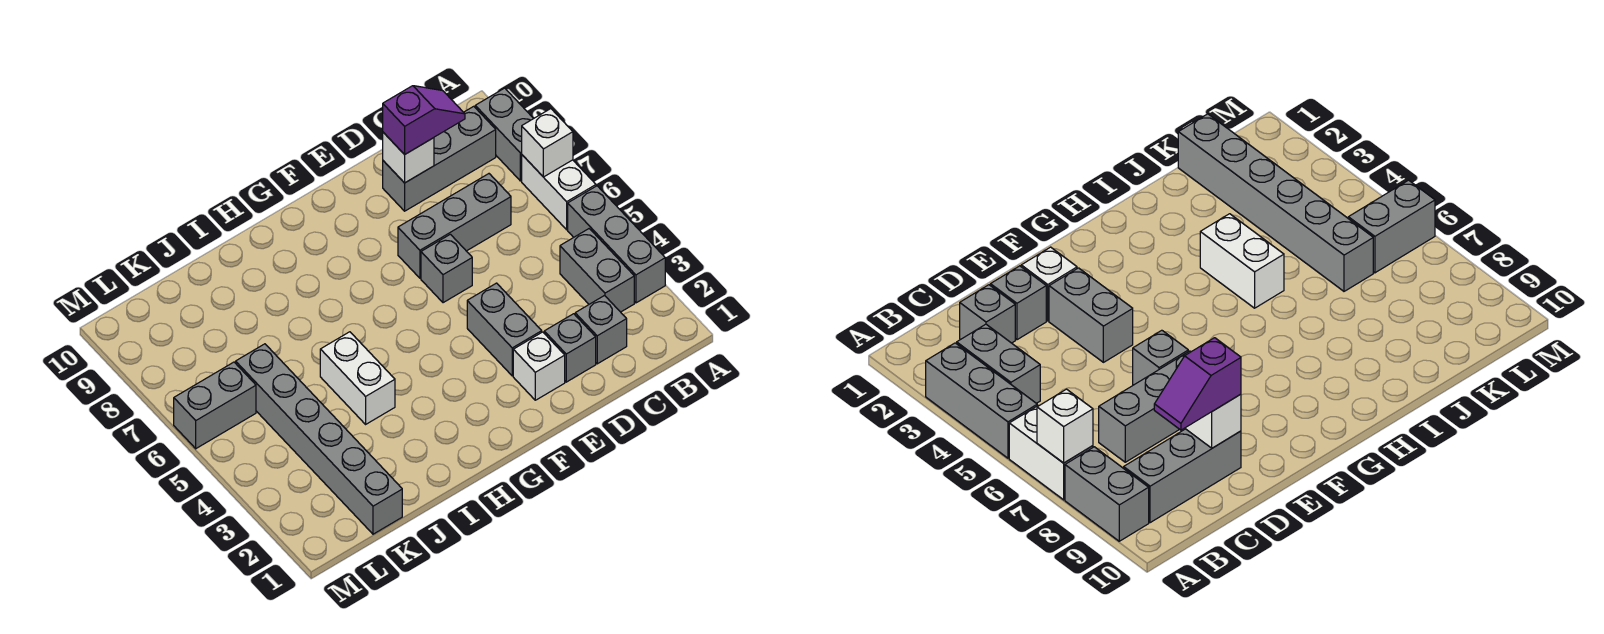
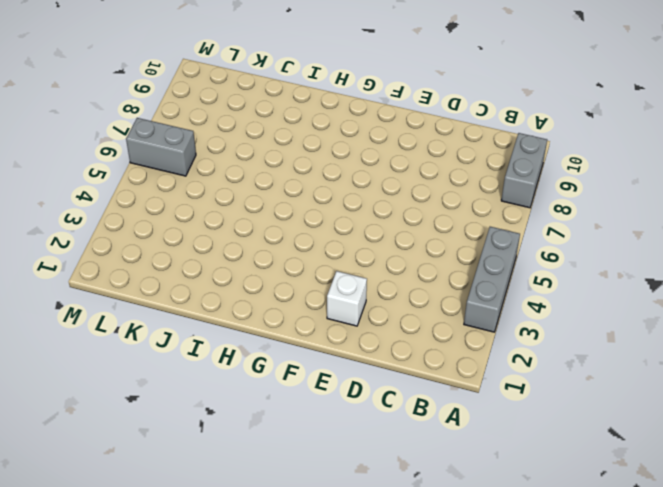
none -> white brick A6:A7 level 1
none -> grey brick B3:B4 level 1
none -> grey brick B9:D9 level 1

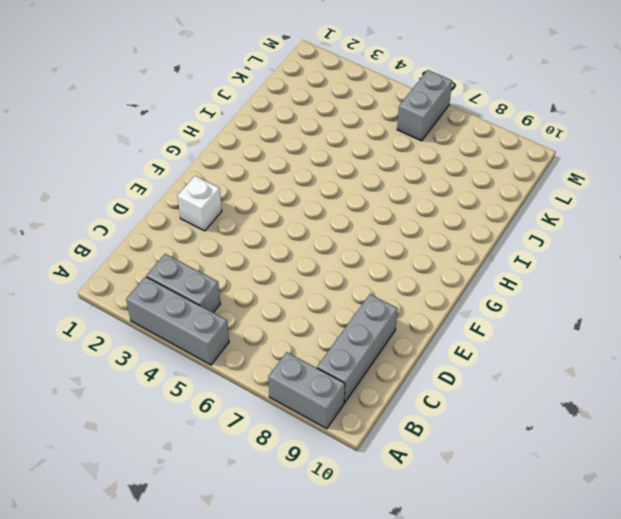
none -> white brick A6:A7 level 1
none -> grey brick C2 level 1
none -> grey brick C7:E7 level 1

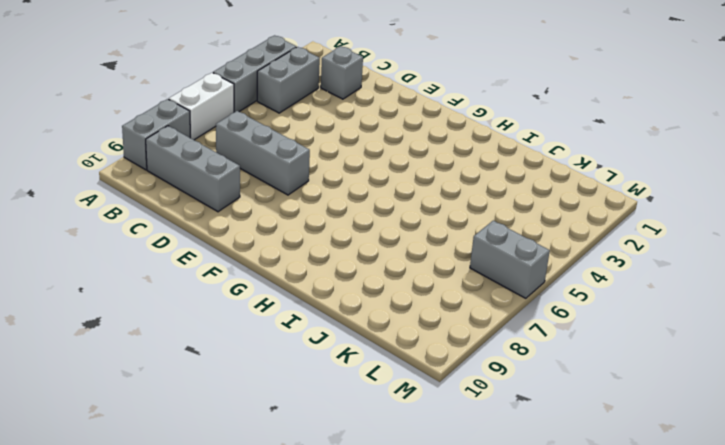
none -> grey brick D2 level 1
none -> white brick E2 level 1
none -> grey brick E3:E4 level 1

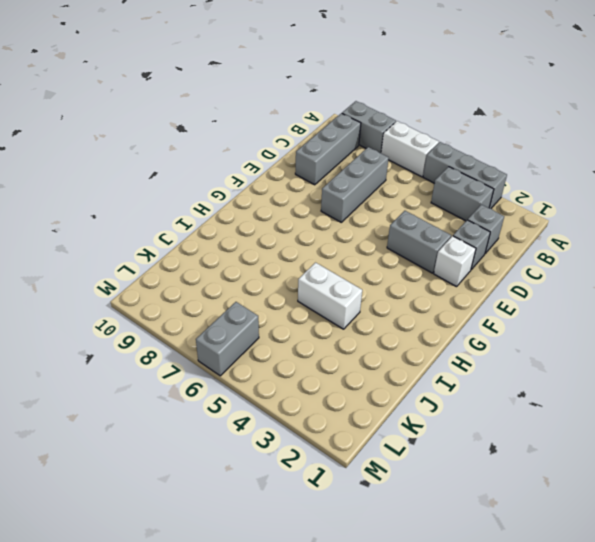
none -> grey brick E6 level 1
none -> grey brick K1:K6 level 1
none -> white brick A7 level 2

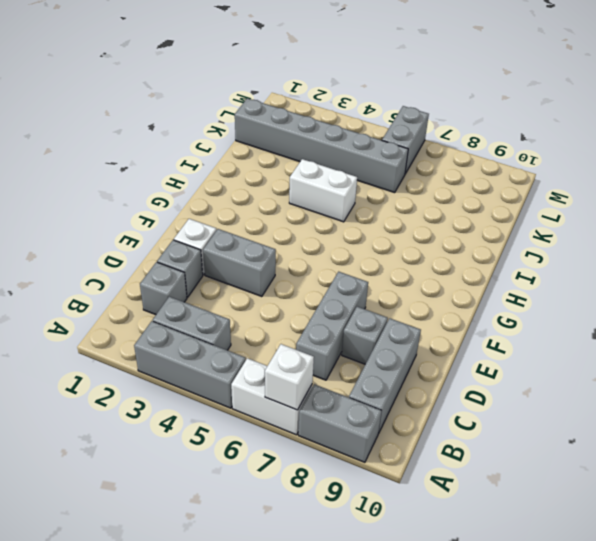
grey brick D8 level 1 -> grey brick E6 level 1
none -> white brick D9 level 2
none -> purple slope C9:D9 level 3 top D

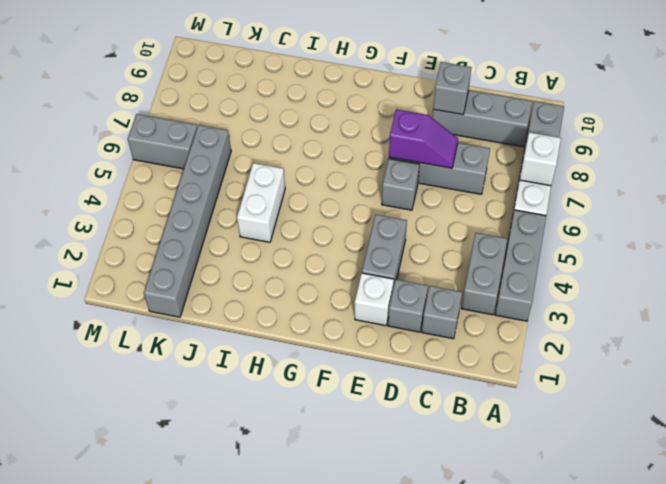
purple slope D7:E7 level 2 top E -> purple slope C9:D9 level 3 top D
grey brick D9 level 2 -> white brick D9 level 2

